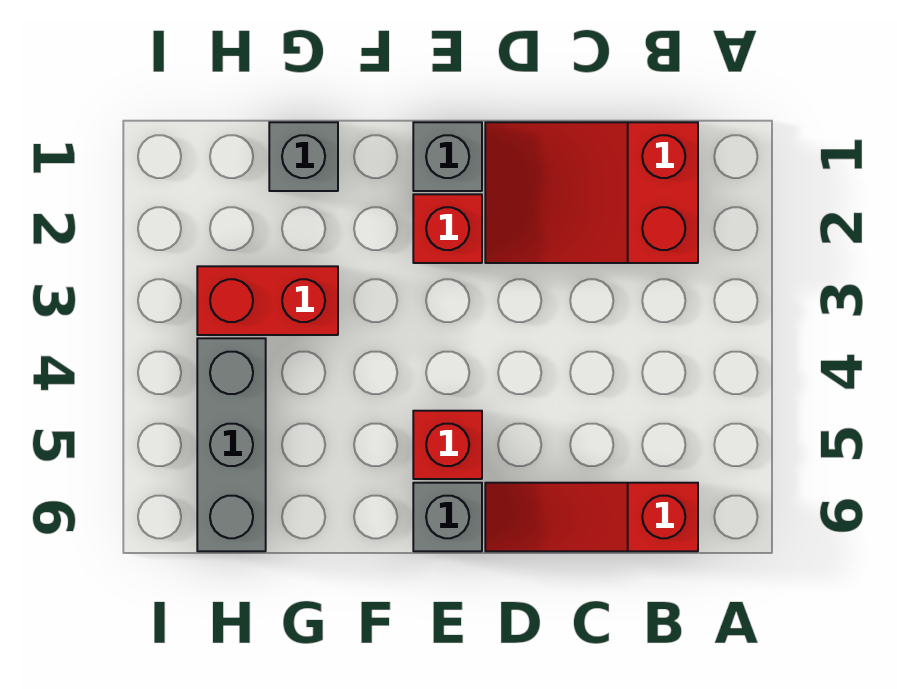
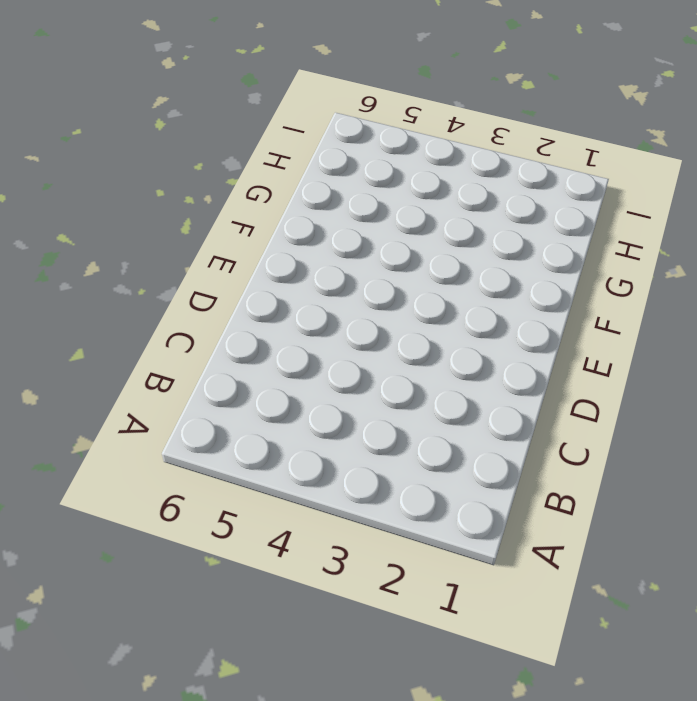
none -> red slope B1:D2 level 1 top B
none -> red slope B6:D6 level 1 top B

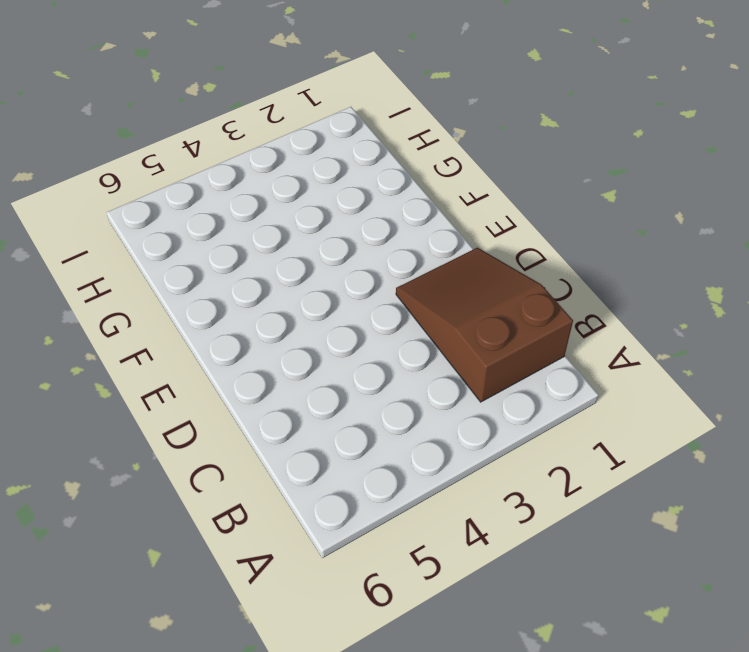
brown slope B1:D2 level 1 top B -> red slope B1:D2 level 1 top B
none -> red slope B6:D6 level 1 top B
none -> grey brick E1 level 1

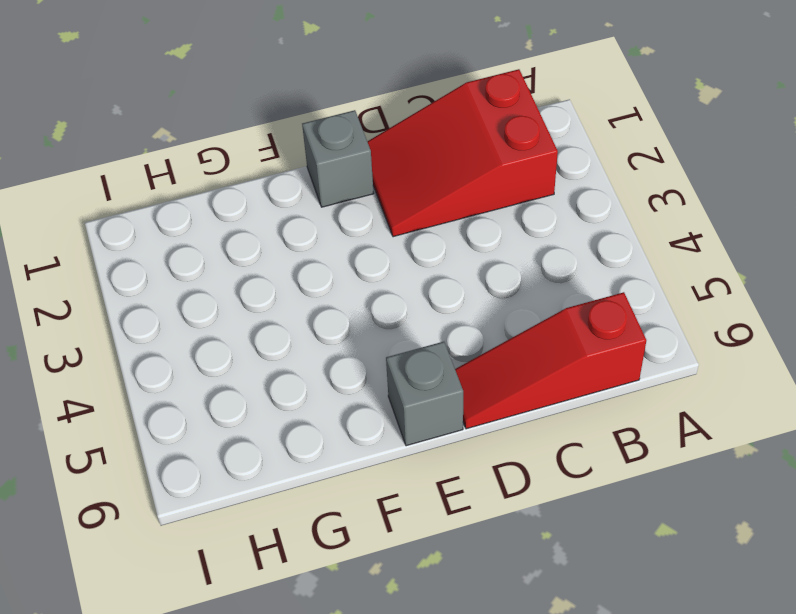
none -> red brick E2 level 1
none -> red brick E5 level 1

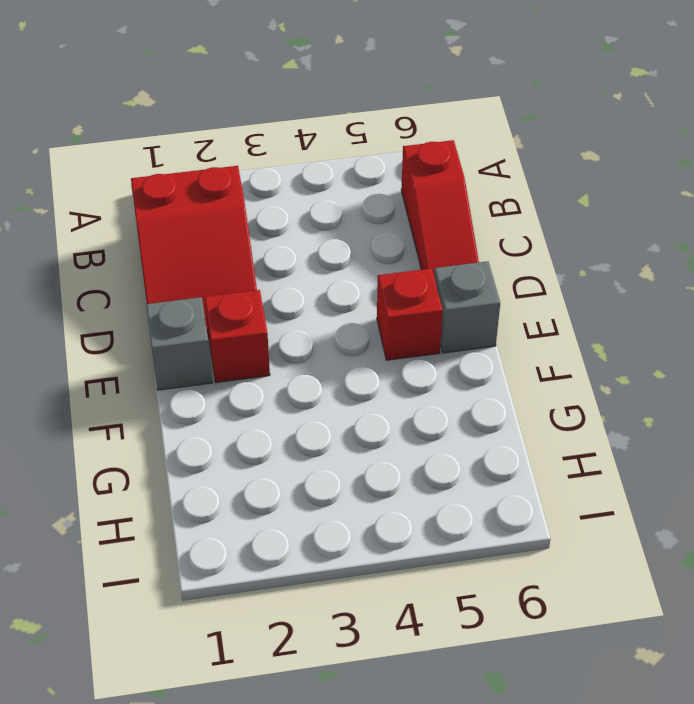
none -> grey brick G1 level 1
none -> red brick G3:H3 level 1

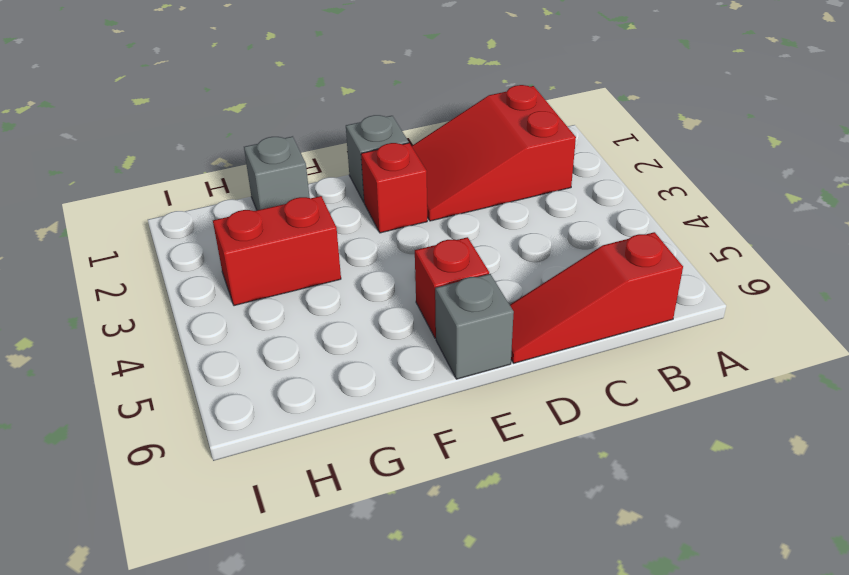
none -> grey brick H4:H6 level 1

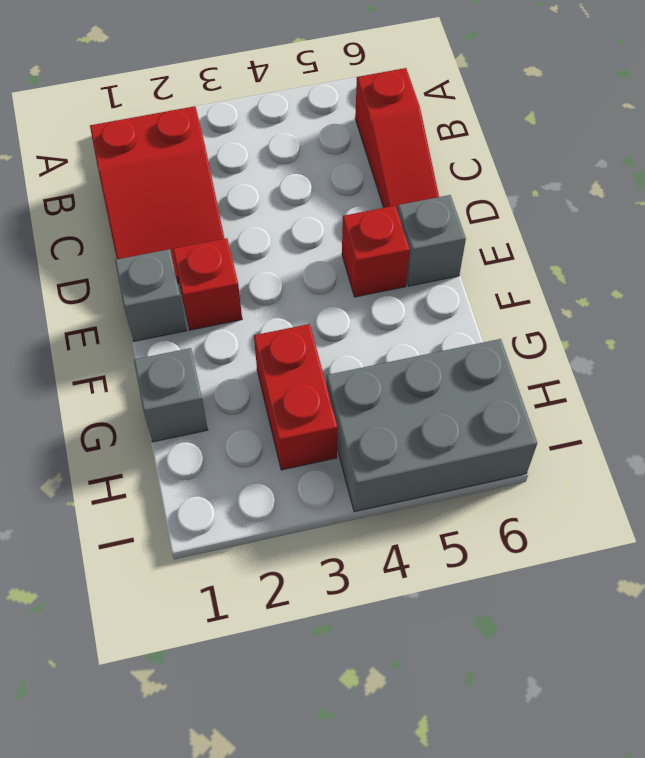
grey brick H4:I6 level 1 -> grey brick H4:H6 level 1

